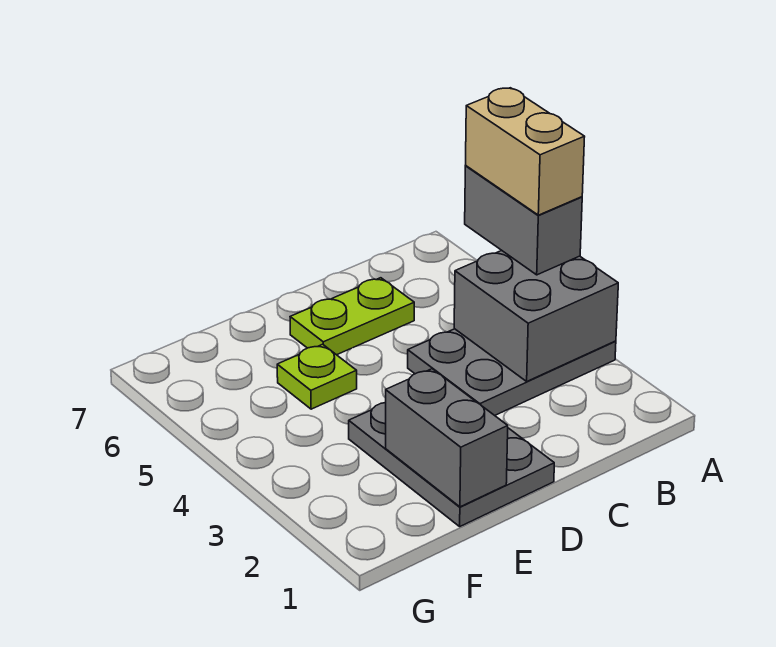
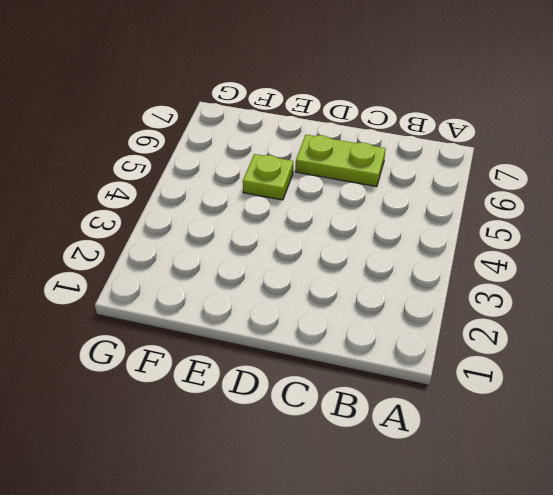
none -> grey plate A3:C4 level 1
none -> grey plate D1:E3 level 1

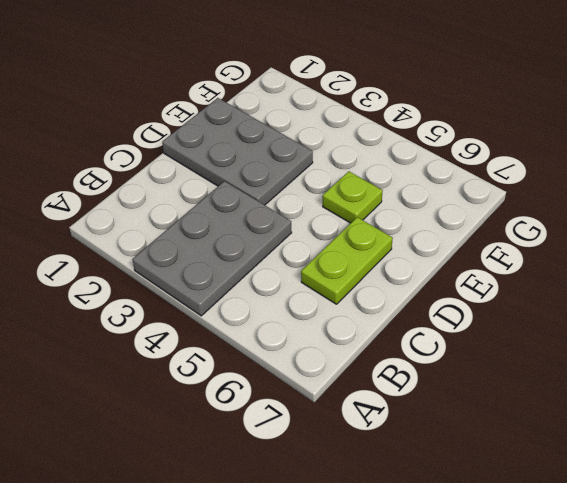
none -> grey brick A3:B4 level 2
none -> grey brick E1:E2 level 2

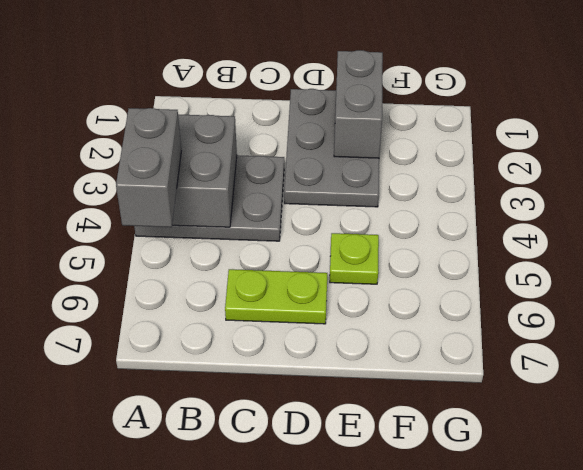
none -> tan brick A4:A5 level 4

